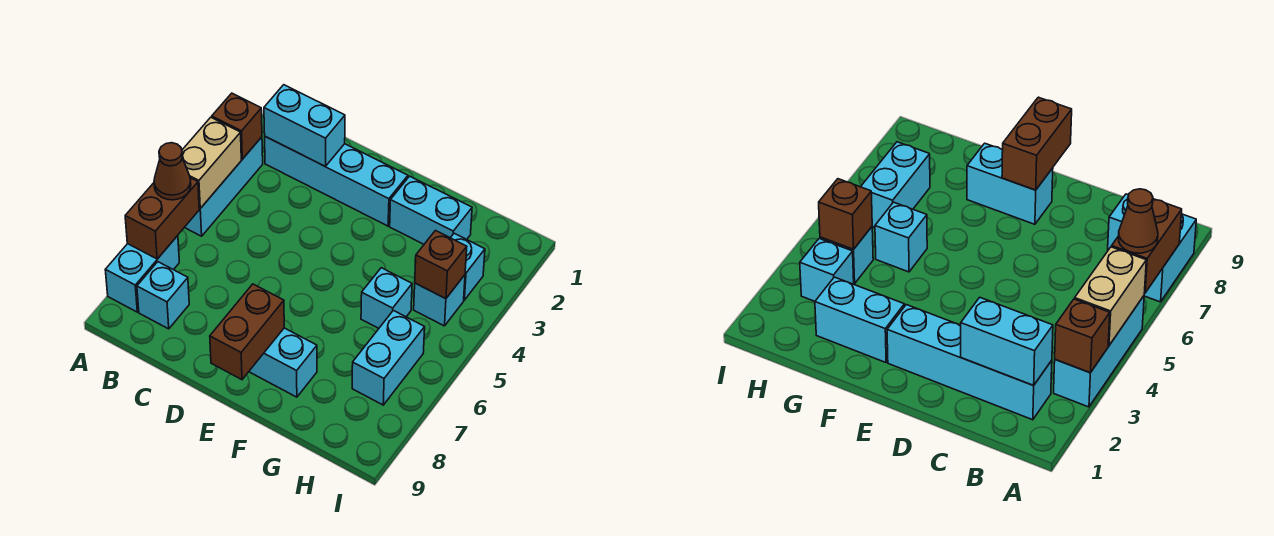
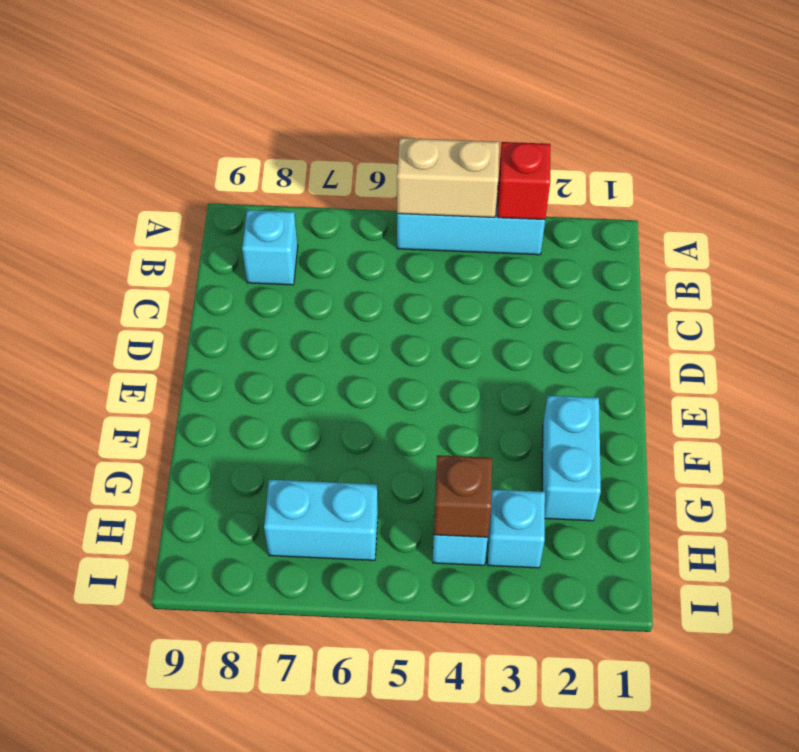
red brick A3 level 2 -> brown brick A3 level 2
none -> cyan brick A7:A8 level 1
none -> cyan brick B2:E2 level 1
none -> cyan brick E8:F8 level 1

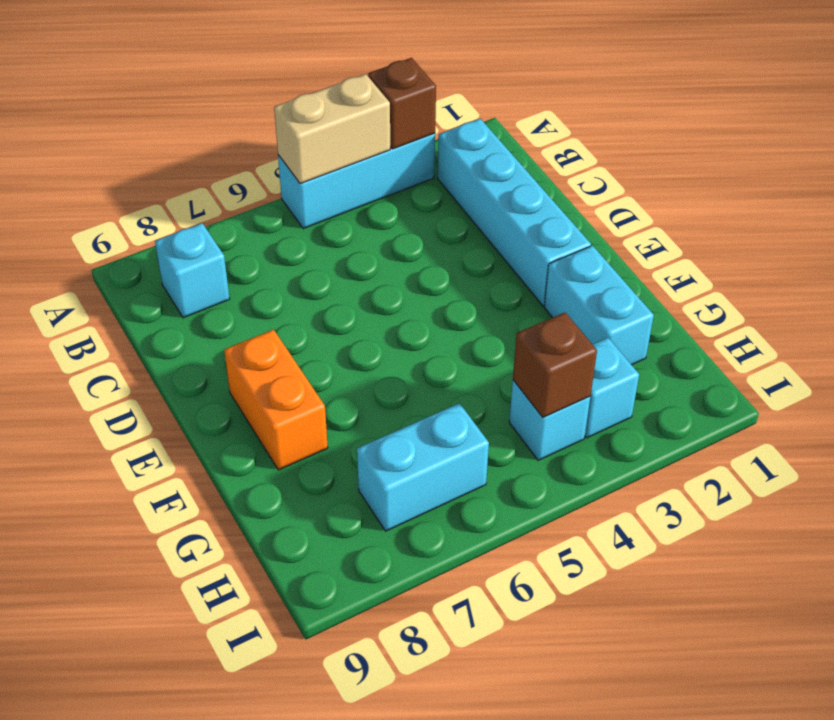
orange brick E8:F8 level 1 -> cyan brick E8:F8 level 1
none -> cyan brick A7:A8 level 1
none -> cyan brick G5 level 1
none -> brown brick A6:A7 level 2

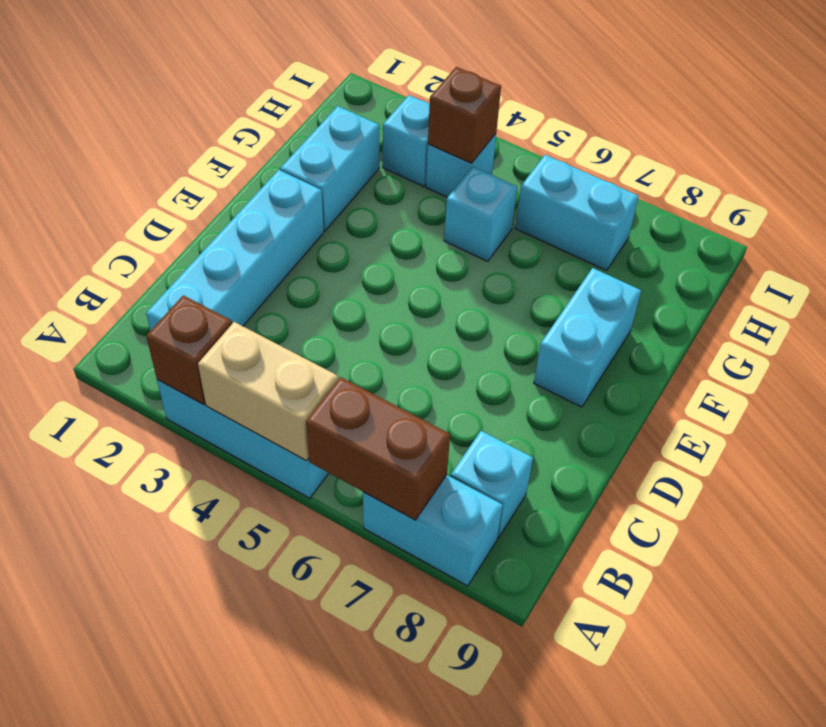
none -> cyan brick B2:C2 level 2
none -> brown brick E8:E9 level 2
none -> brown cone A6 level 3

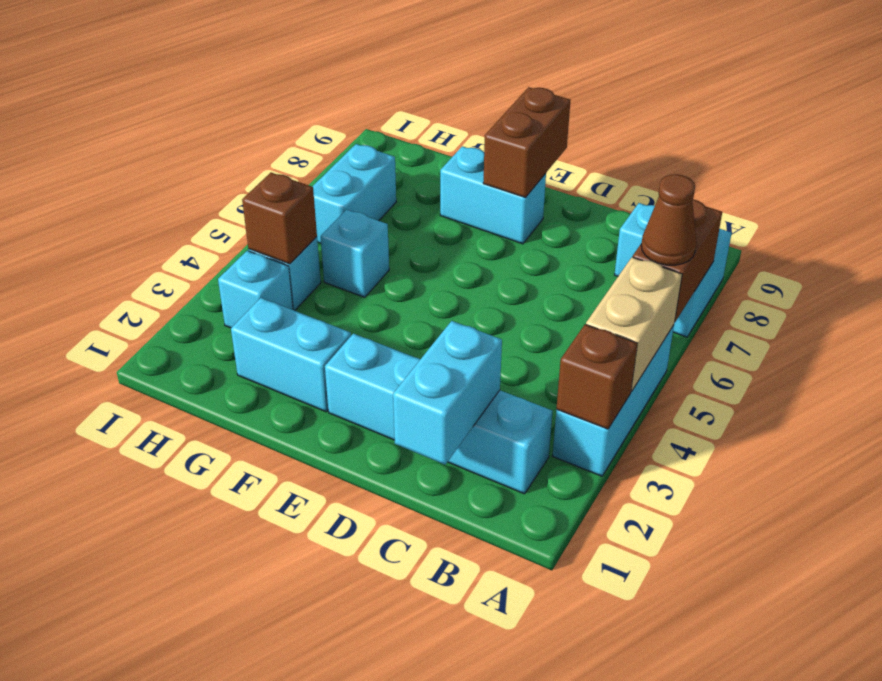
cyan brick C1:C2 level 2 -> cyan brick B2:C2 level 2

